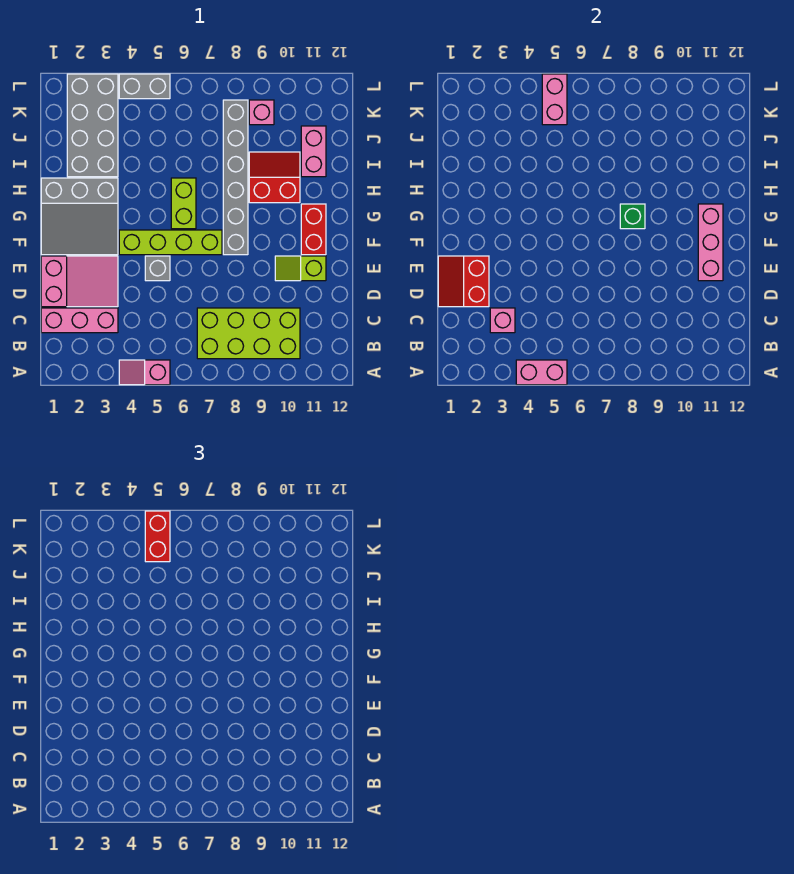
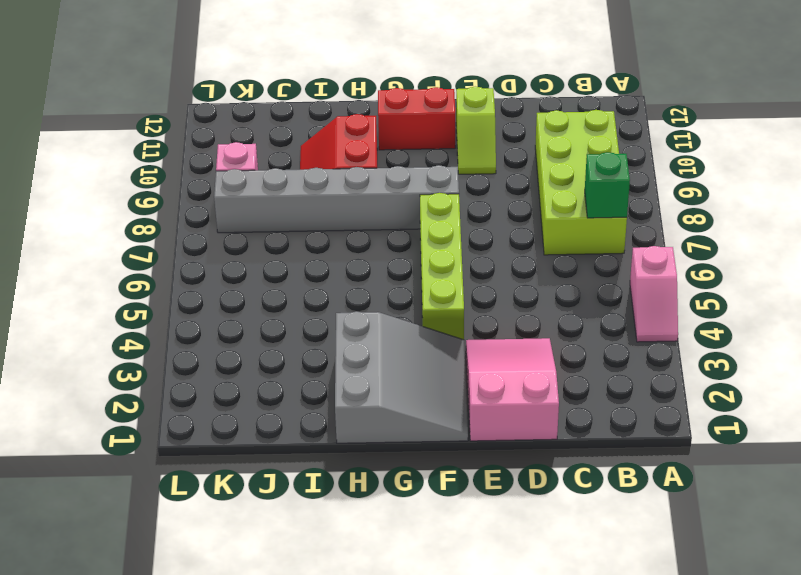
green brick B7 level 2 -> green brick G8 level 2
none -> pink brick C1:C3 level 1
none -> grey brick E5 level 1
none -> lime brick G6:H6 level 1

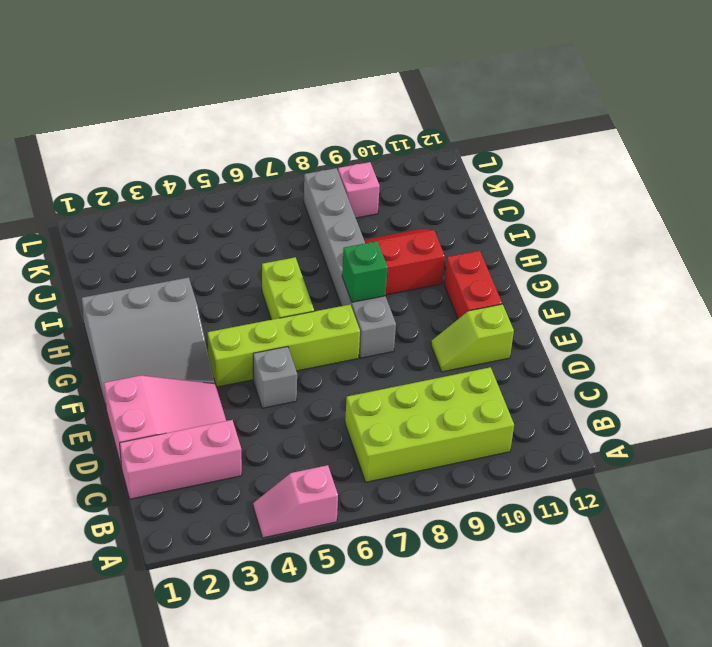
none -> grey brick I2:L3 level 1
none -> pink brick I11:J11 level 1
none -> grey brick L4:L5 level 1

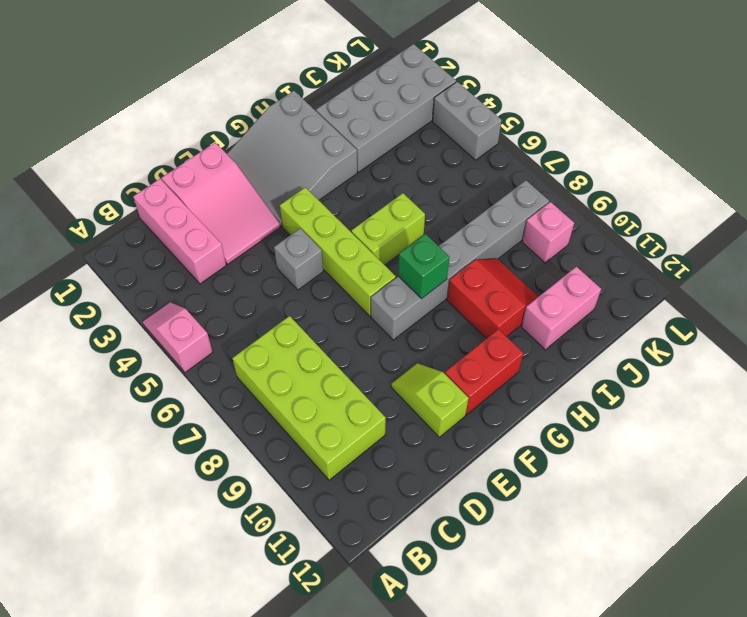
none -> pink brick A4:A5 level 2
none -> pink brick C3 level 2
none -> red slope D1:E2 level 2 top 2

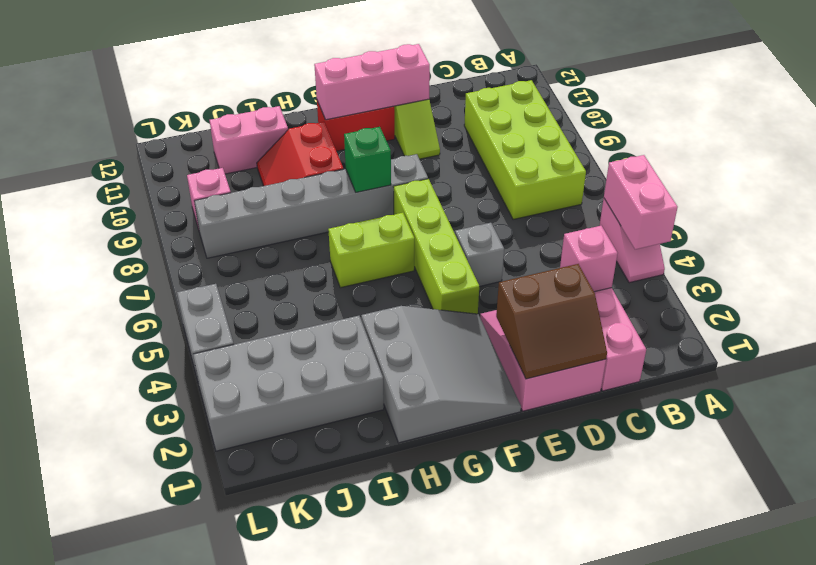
brown slope D1:E2 level 2 top 2 -> red slope D1:E2 level 2 top 2
none -> pink brick K5:L5 level 2
none -> red brick K5:L5 level 3

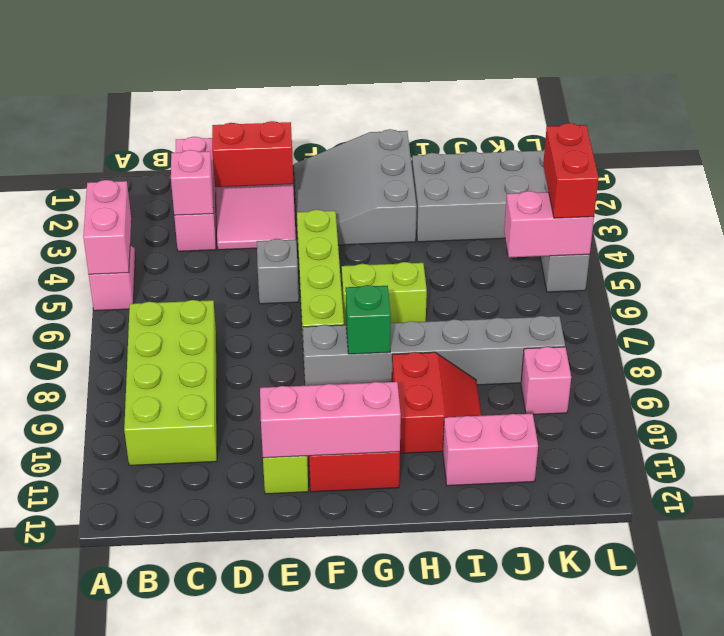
red brick L4:L5 level 3 -> red brick K5:L5 level 3

